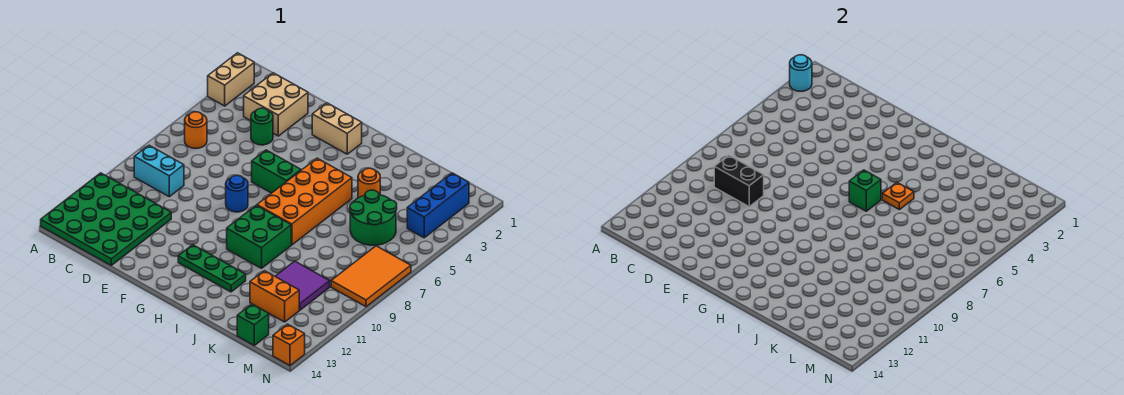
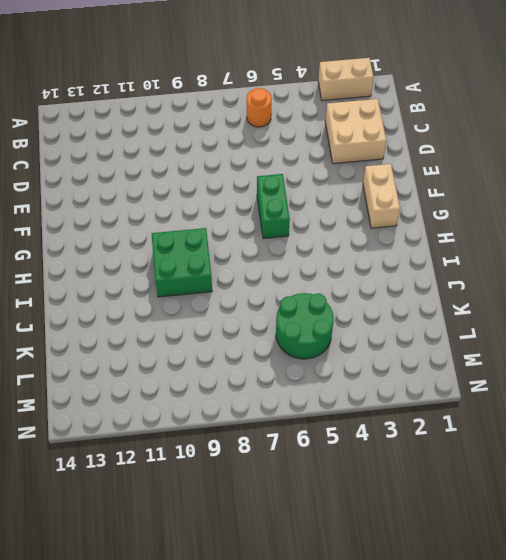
none -> green plate A11:D14 level 1
none -> cyan brick B9:C9 level 1
none -> green round brick D4 level 1

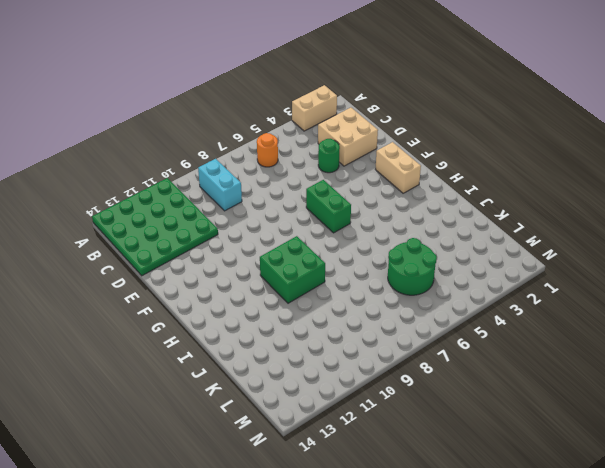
none -> blue round brick F8 level 1
none -> green plate G12:I12 level 1
none -> orange brick H5:I8 level 1

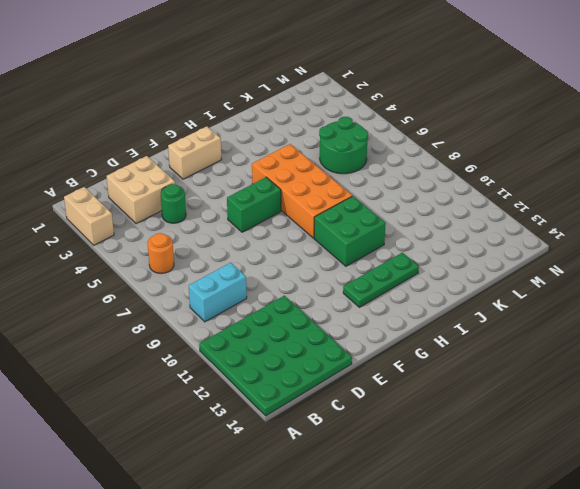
none -> blue round brick F8 level 1
none -> orange round brick J4 level 1
none -> purple tile K10:L11 level 1

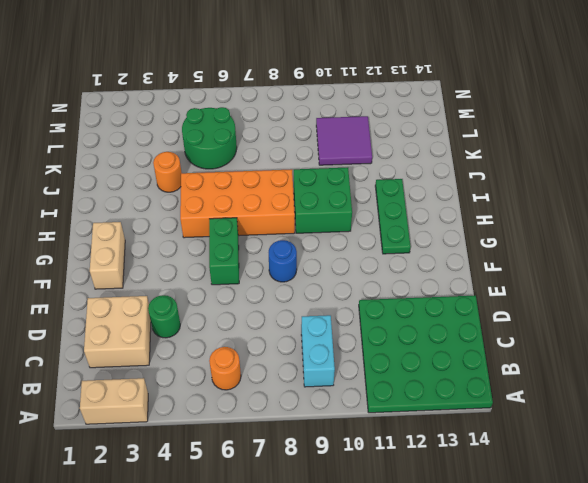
none -> orange brick K12:L12 level 1
none -> green brick L14 level 1
none -> blue brick M2:M4 level 1

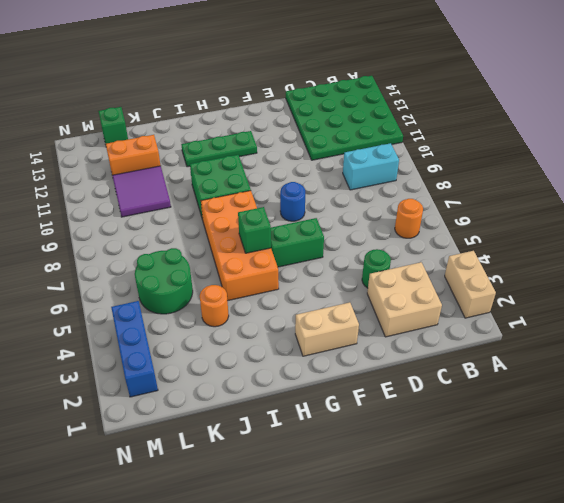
none -> orange tile M7:N9 level 1
none -> orange brick N14 level 1
none -> cyan round brick A2 level 2

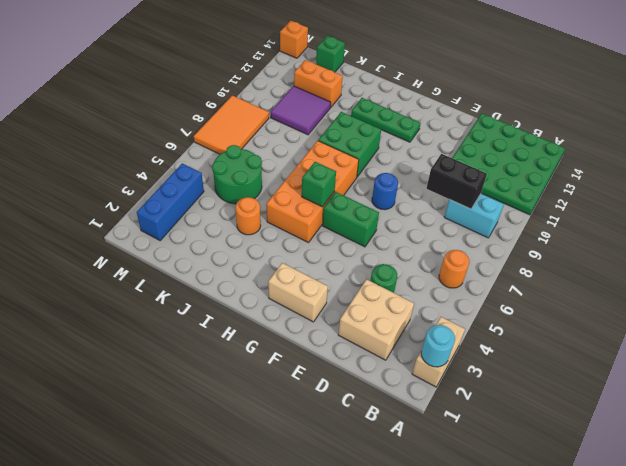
none -> orange plate I5 level 2

